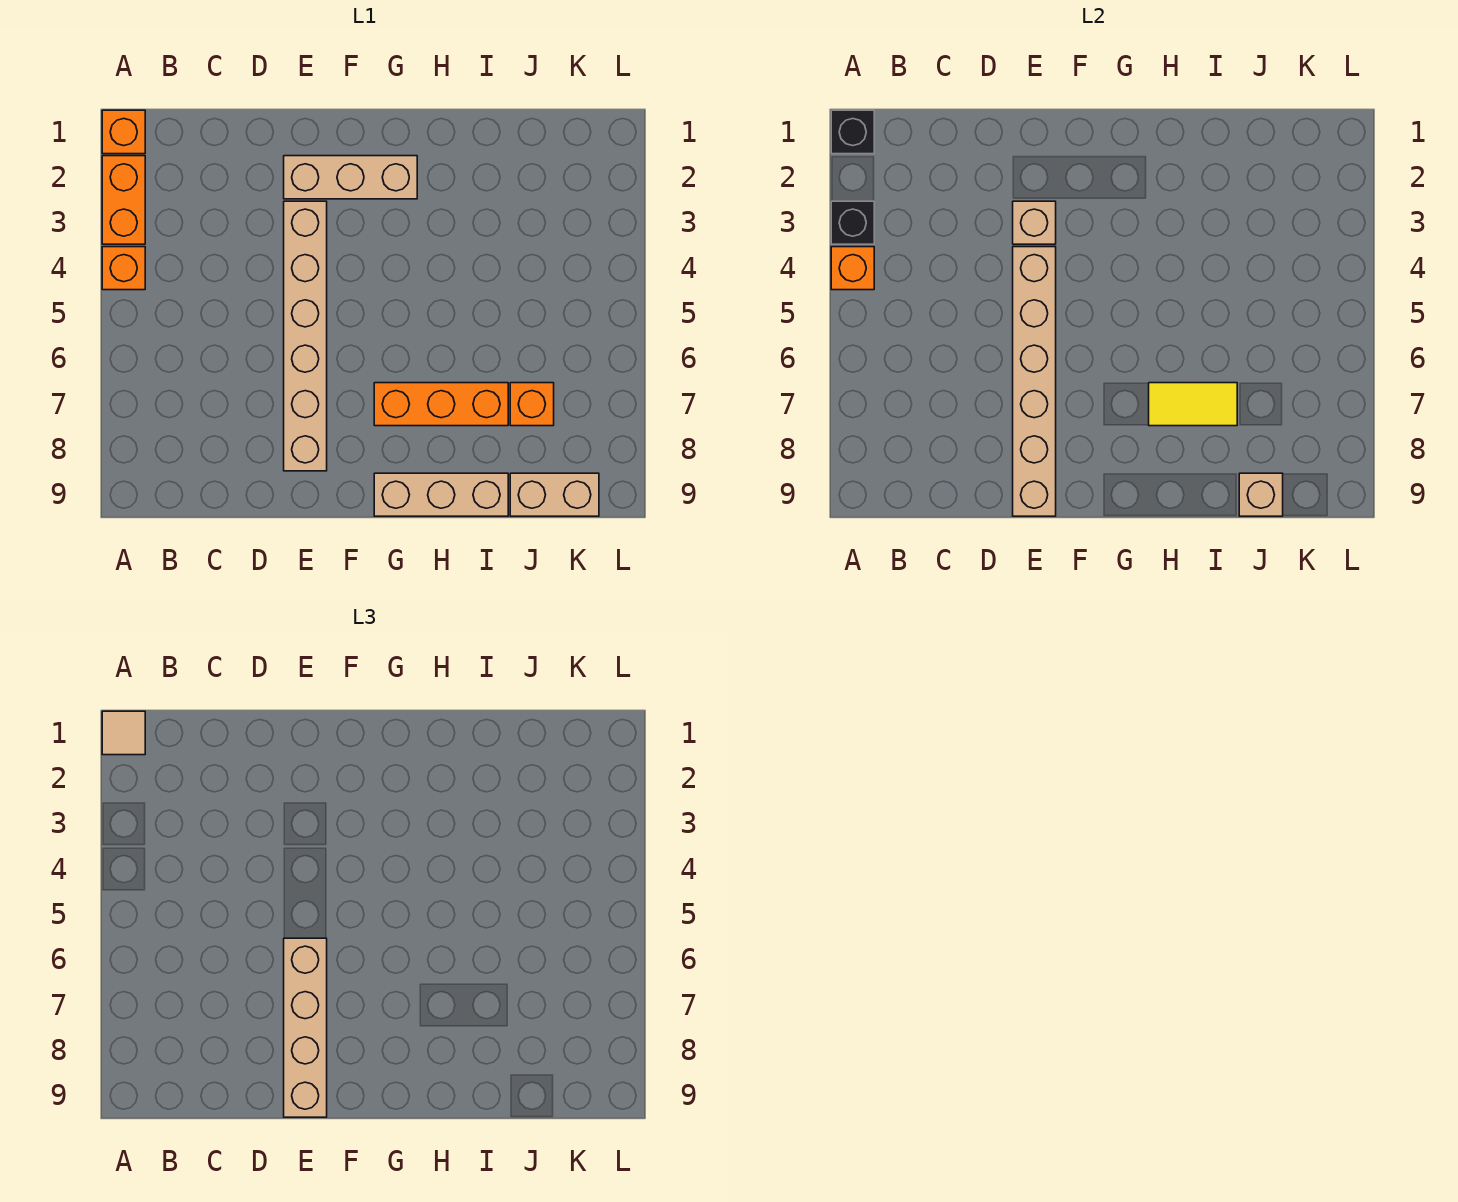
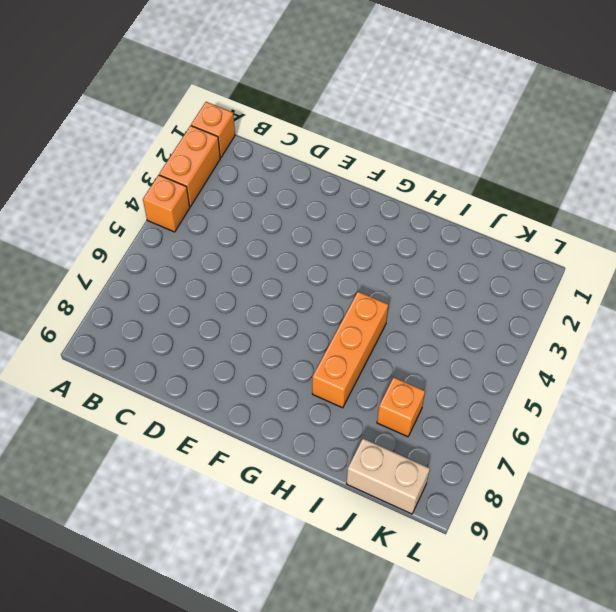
orange brick H5:H7 level 1 -> orange brick G7:I7 level 1
none -> tan brick E2:G2 level 1
none -> tan brick E3:E8 level 1
none -> tan brick G9:I9 level 1

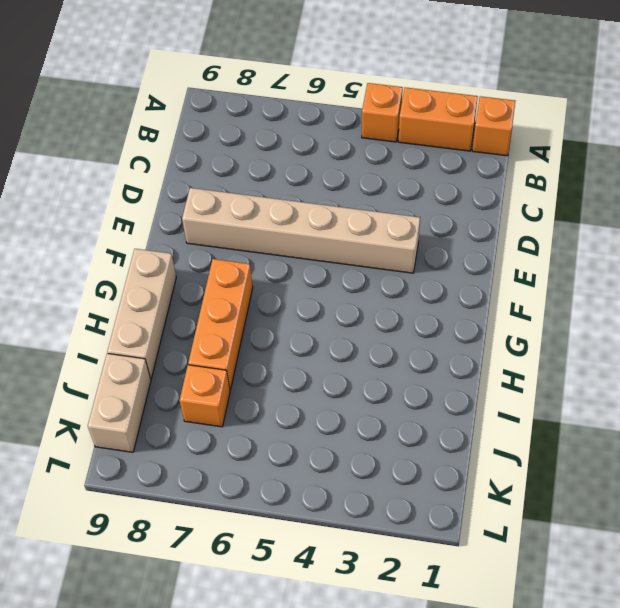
none -> tan brick E2:G2 level 1
none -> black brick A1 level 2
none -> black brick A3 level 2

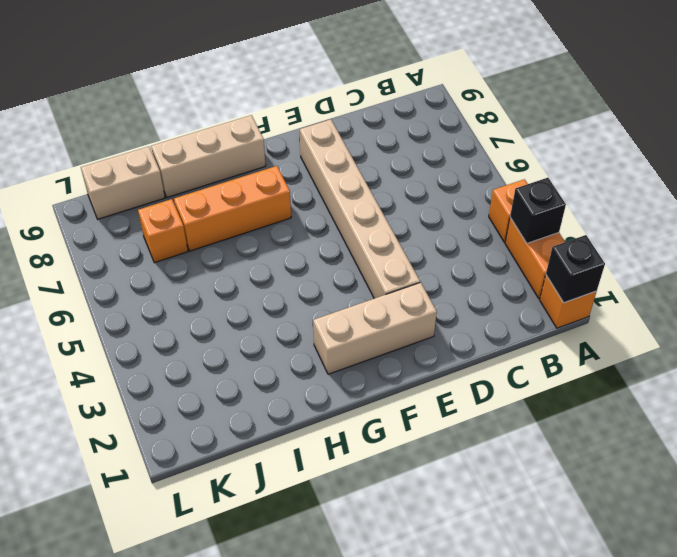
none -> orange brick A4 level 2
none -> tan brick E3 level 2
none -> tan brick E4:E9 level 2

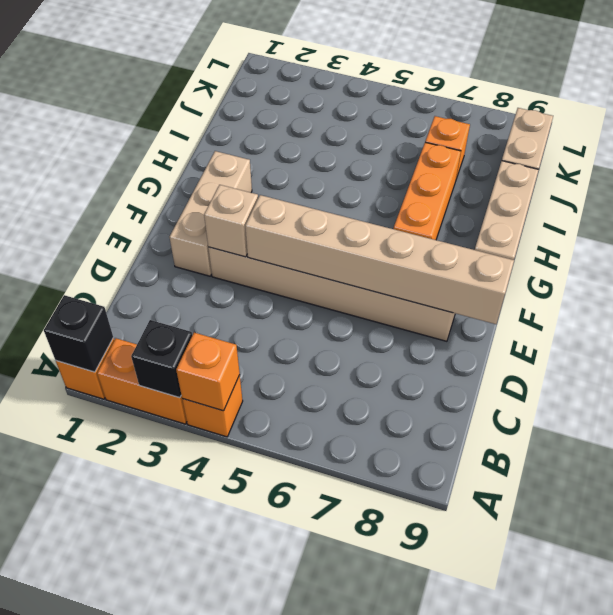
none -> yellow tile H7:I7 level 2
none -> tan brick J9 level 2
none -> tan tile A1 level 3

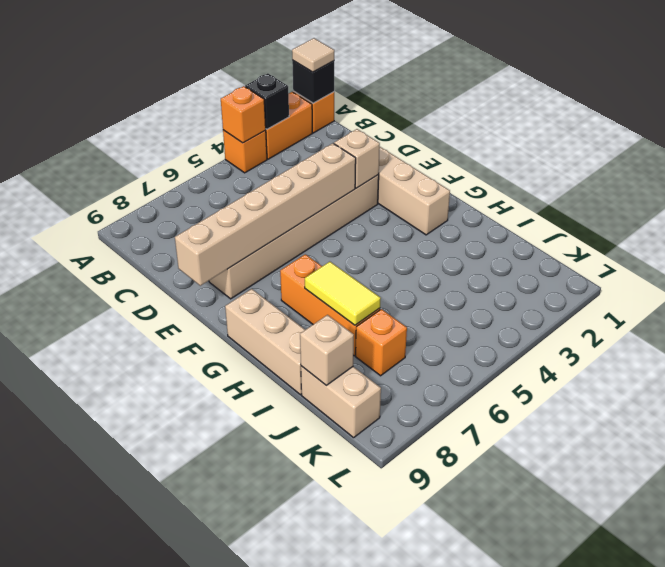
none -> tan brick E6:E9 level 3

